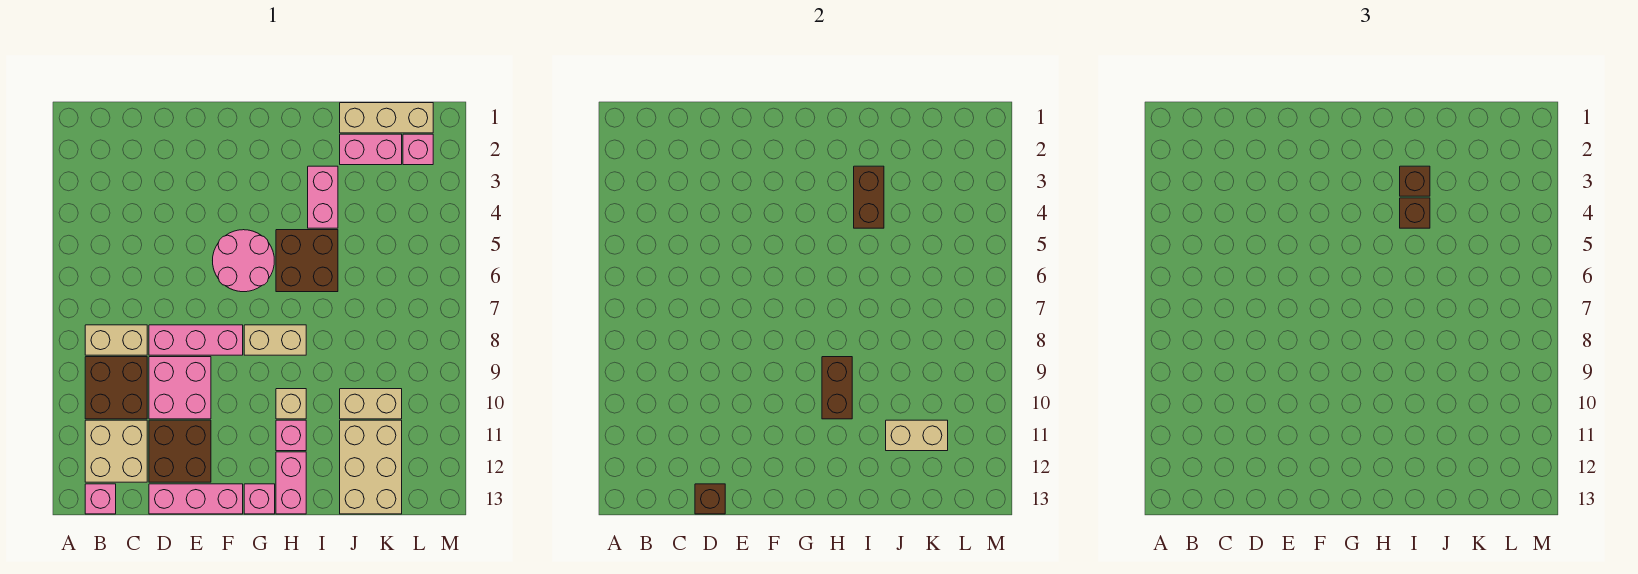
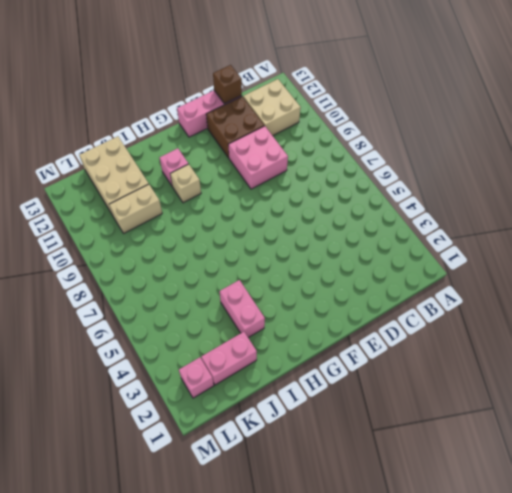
none -> tan brick B8:C8 level 1
none -> brown brick B9:C10 level 1
none -> pink brick B13 level 1

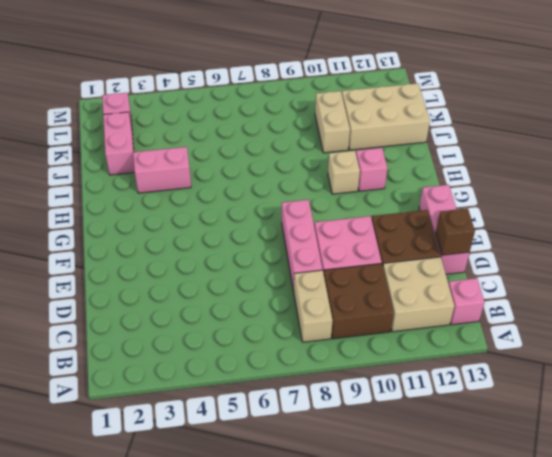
none -> pink round brick F5:G6 level 1
none -> tan brick G8:H8 level 1
none -> pink brick G13 level 1

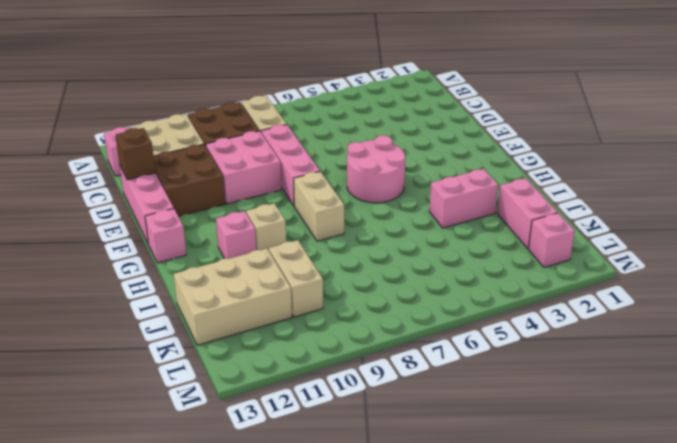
none -> brown brick H5:I6 level 1
none -> pink brick H12:H13 level 1
none -> tan brick J1:L1 level 1

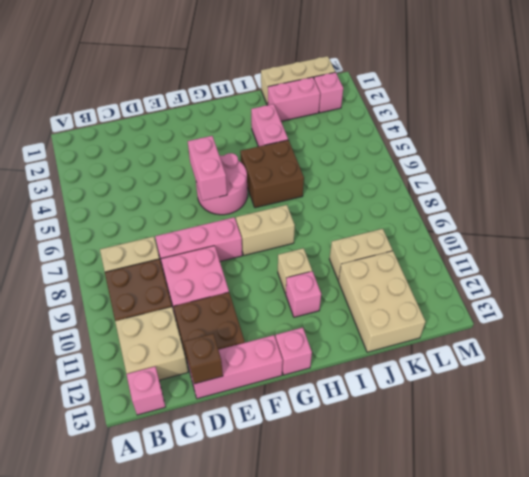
pink brick F5:F6 level 2 -> pink brick H12:H13 level 1
none -> brown brick H9:H10 level 2
none -> brown brick I3:I4 level 2
none -> tan brick J11:K11 level 2

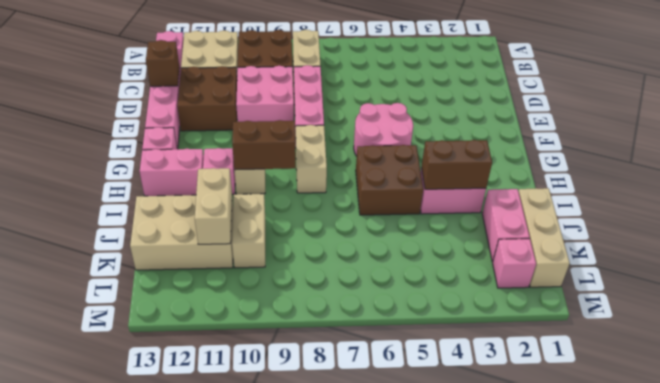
none -> brown brick I3 level 3
none -> brown brick I4 level 3

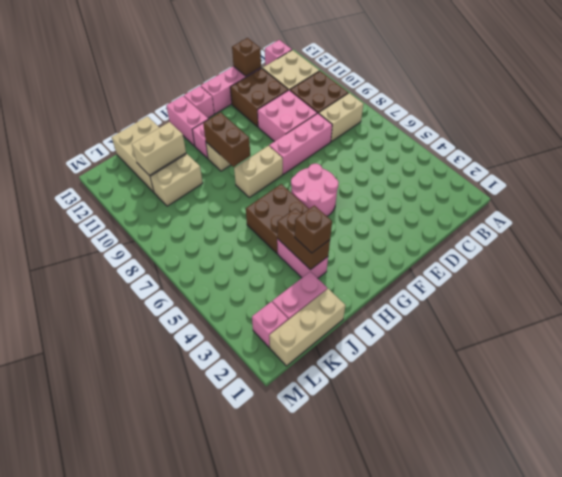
none -> brown brick I4 level 3

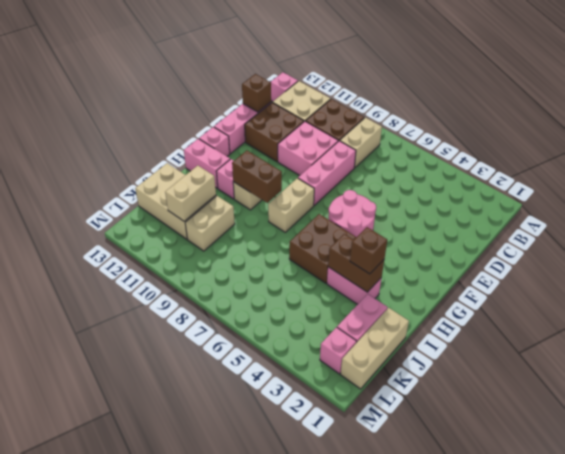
none -> brown brick I4 level 3

